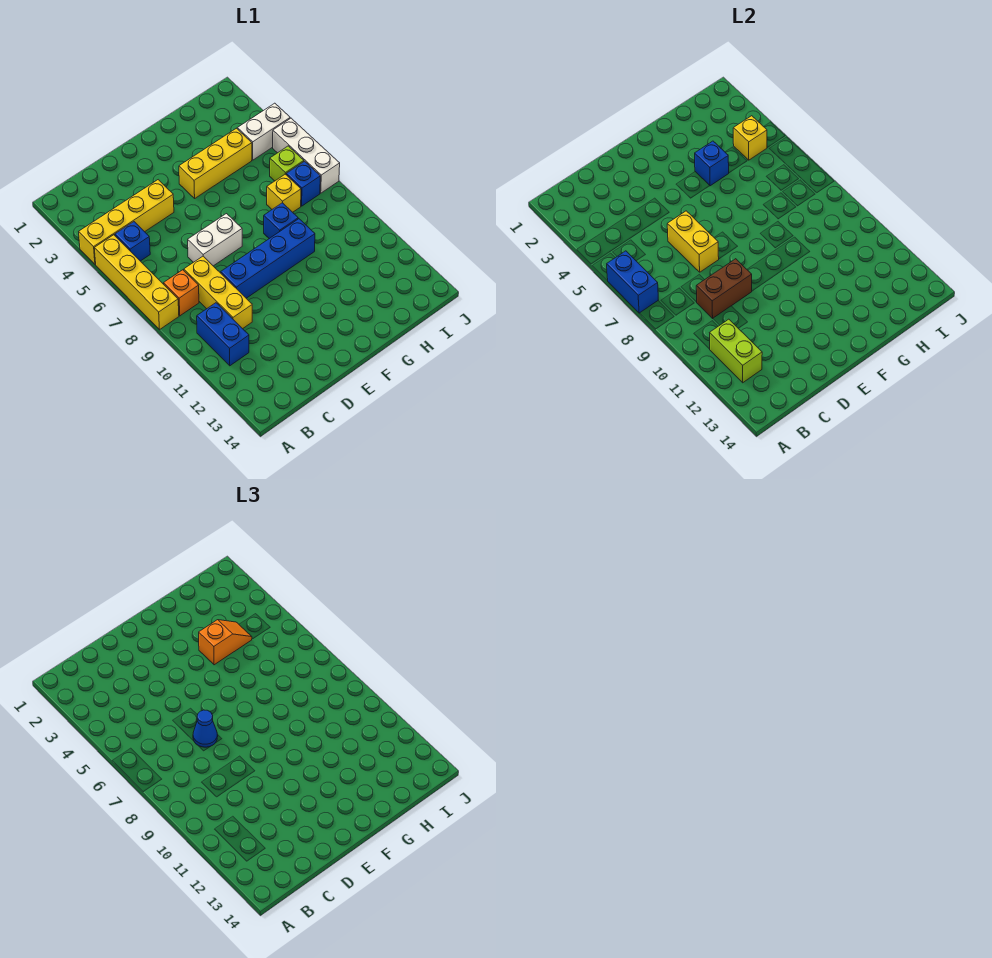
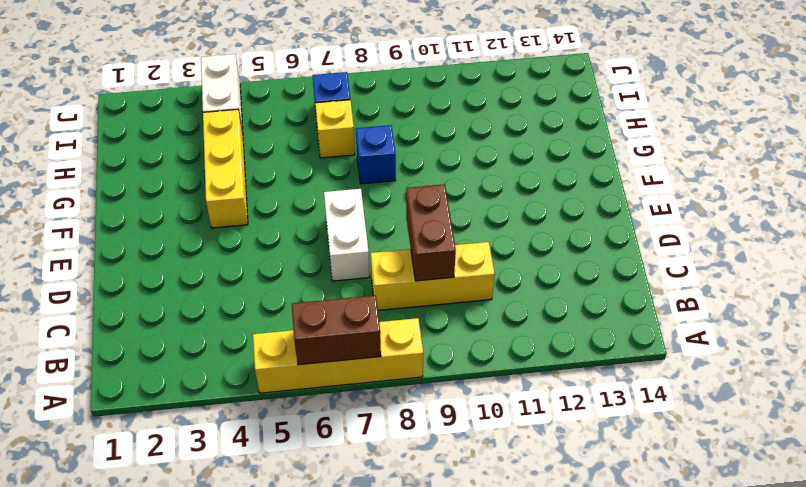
brown brick A6:A7 level 2 -> blue brick A6:A7 level 2
none -> yellow brick A4:D4 level 1
none -> blue brick B5 level 1
none -> orange brick B8 level 1

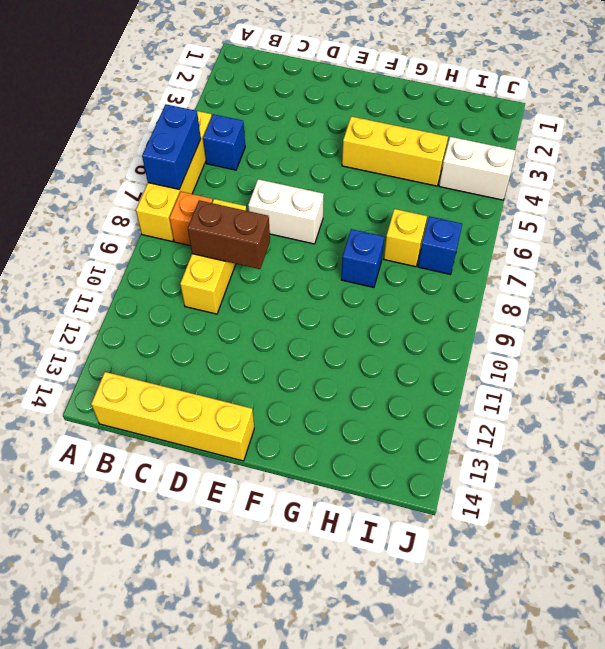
yellow brick B14:E14 level 1 -> yellow brick A4:D4 level 1
none -> blue brick B10:B11 level 1
none -> blue brick D9:G9 level 1
none -> lime brick I6 level 1

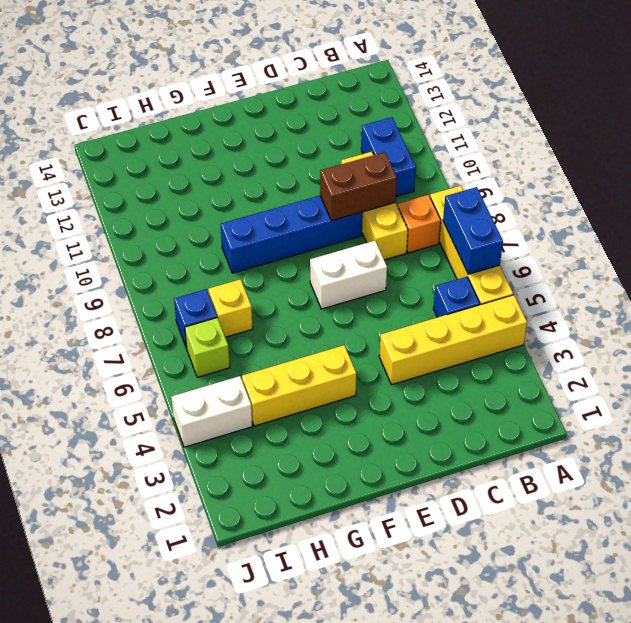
none -> blue brick G8 level 1
none -> white brick J5:J7 level 1
none -> lime brick B11:B12 level 2

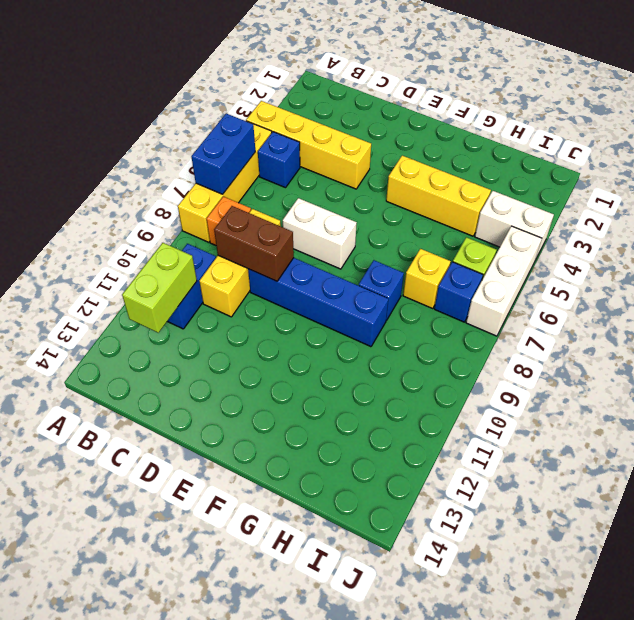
none -> yellow brick D6:D7 level 2
none -> blue brick G4 level 2
none -> yellow brick I4 level 2

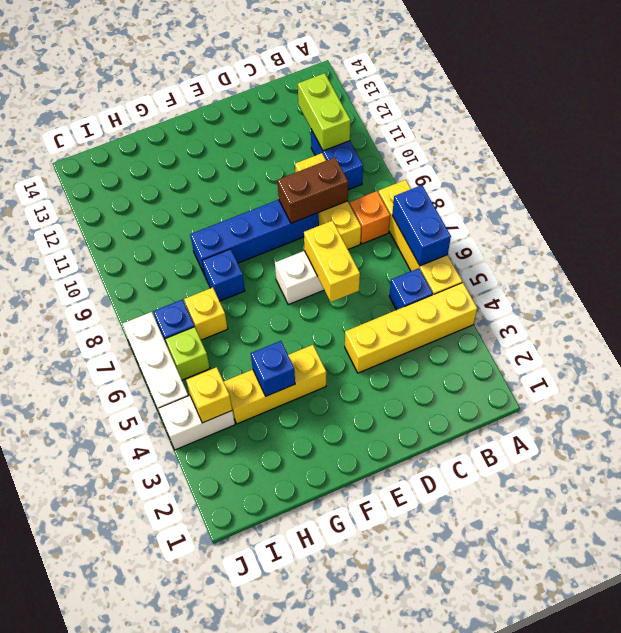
none -> blue cone D7 level 3
none -> orange slope G4:H4 level 3 top G

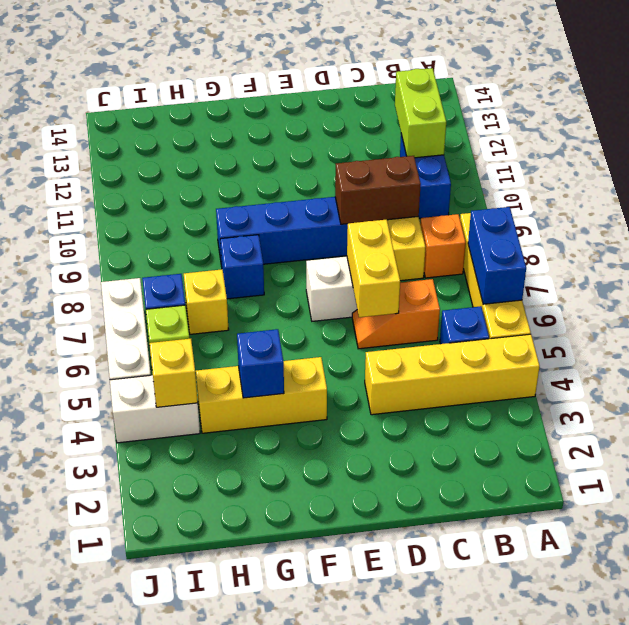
orange slope C6:D6 level 1 top C -> orange slope G4:H4 level 3 top G
none -> blue cone D7 level 3

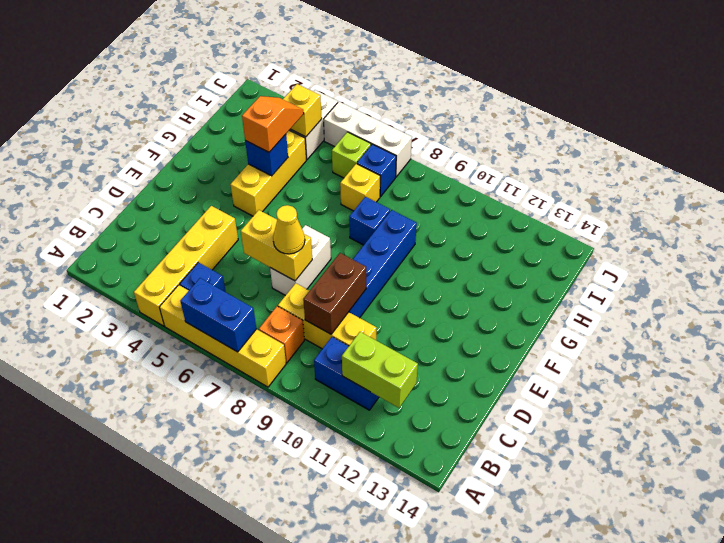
yellow cone D7 level 3 -> blue cone D7 level 3

